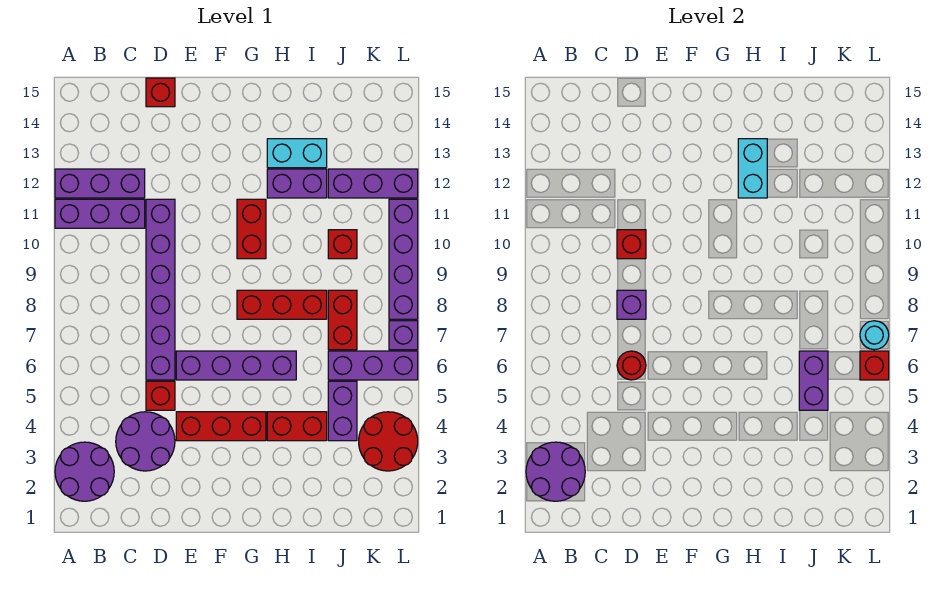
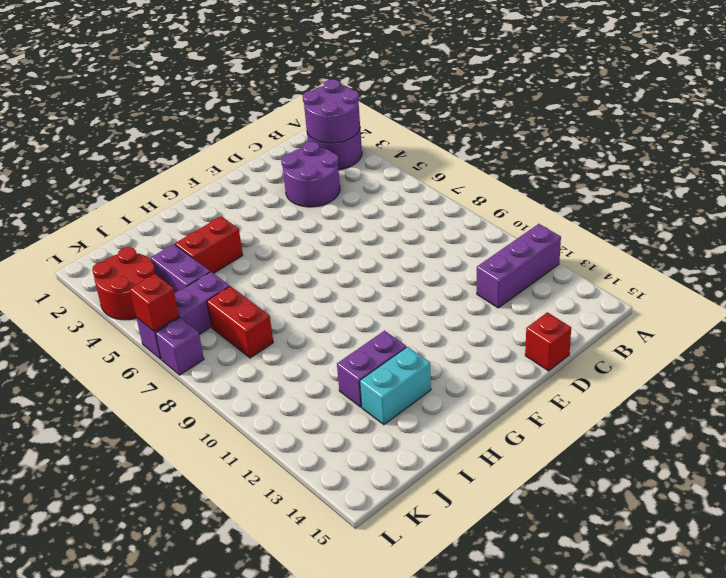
none -> purple brick A11:C11 level 1
none -> red brick D5 level 1
none -> purple brick D6:D11 level 1
none -> red brick E4:G4 level 1

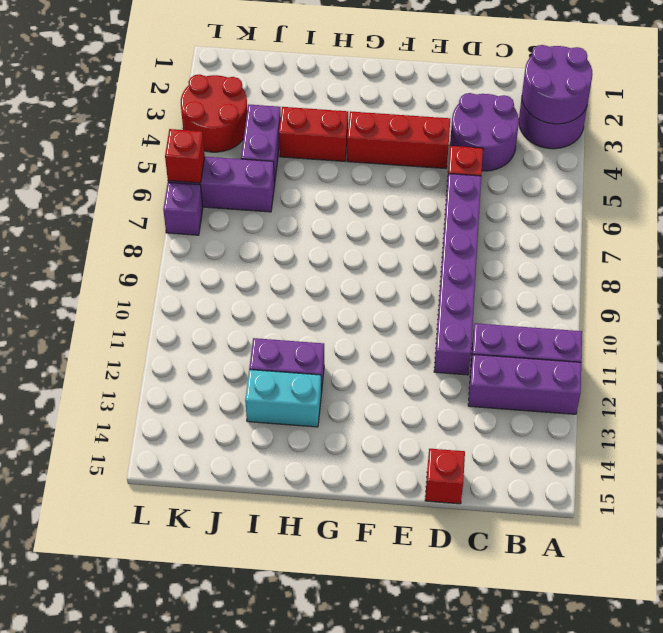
none -> purple brick E6:H6 level 1
none -> red brick G8:I8 level 1
none -> red brick G10:G11 level 1
none -> red brick J7:J8 level 1

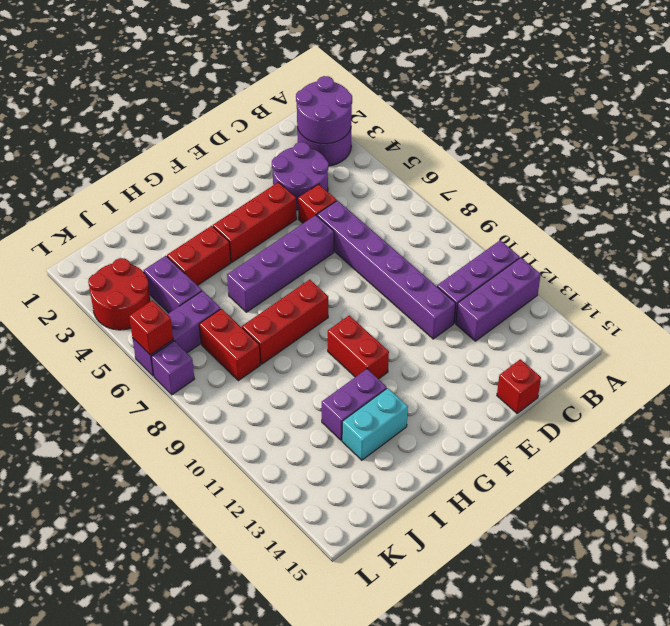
none -> red brick J10 level 1
none -> purple brick J12:L12 level 1
none -> purple brick L8:L11 level 1
none -> red round brick D6 level 2

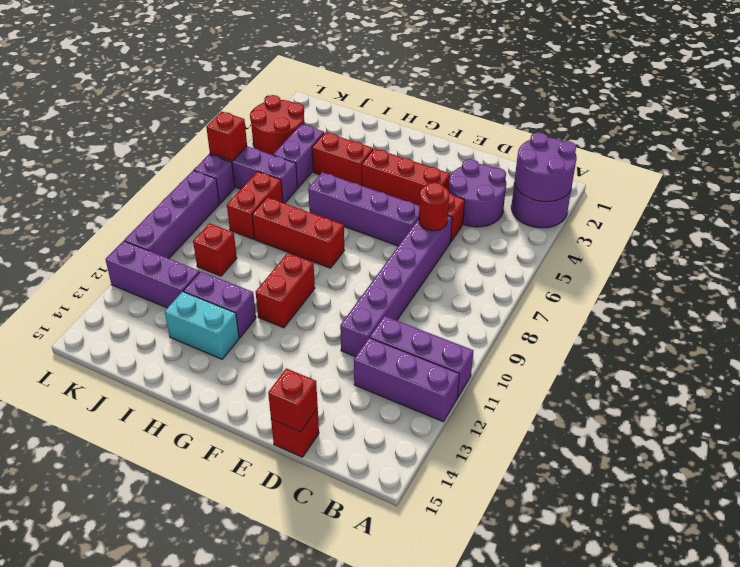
red brick D15 level 2 -> red brick D10 level 2
none -> purple brick D8 level 2
none -> cyan brick H12:H13 level 2
none -> purple brick J5:J6 level 2
none -> cyan round brick L7 level 2

